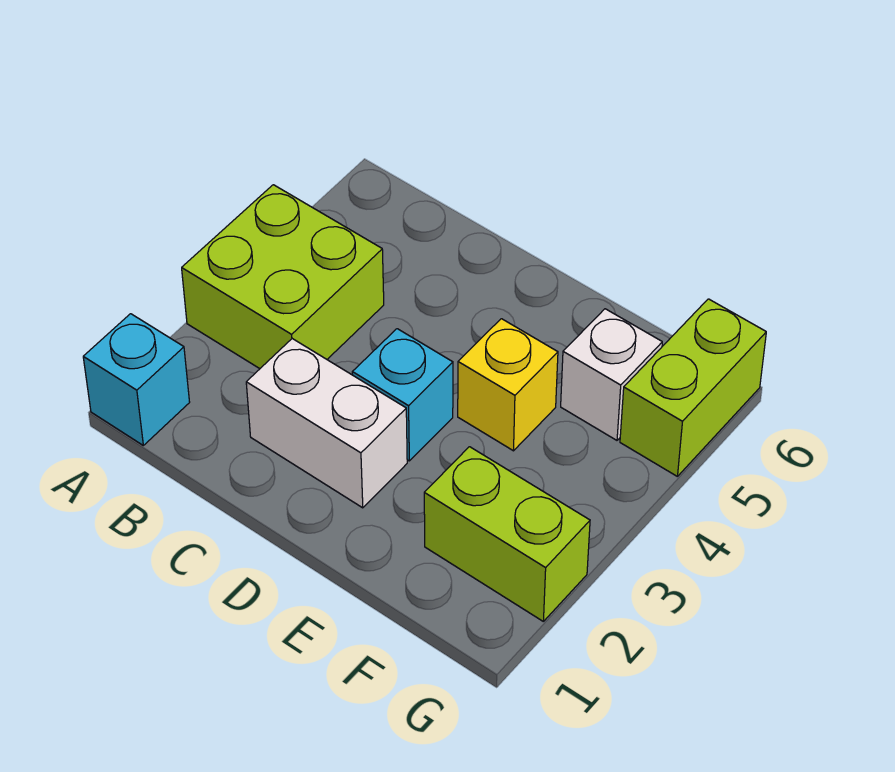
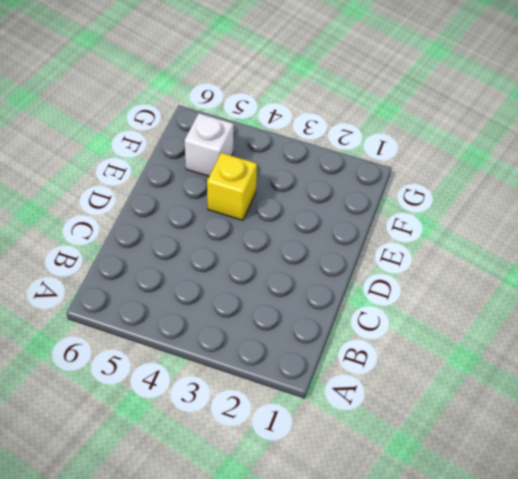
none -> cyan brick A1 level 1
none -> lime brick A3:B4 level 1

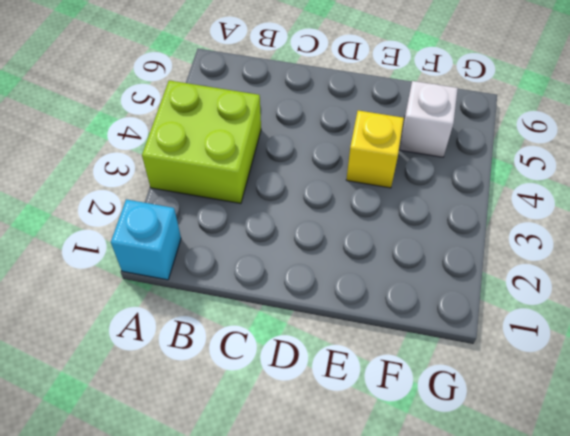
none -> white brick C2:D2 level 1
none -> cyan brick D3 level 1

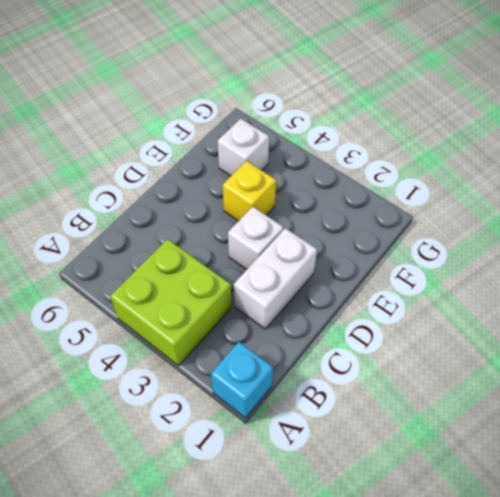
white brick D3 level 1 -> cyan brick D3 level 1
none -> lime brick F2:G2 level 1
none -> lime brick G5:G6 level 1

